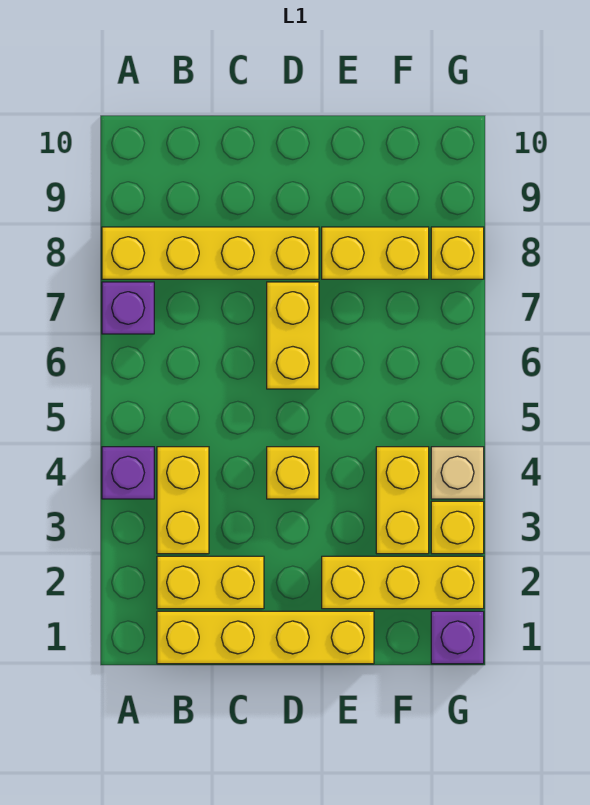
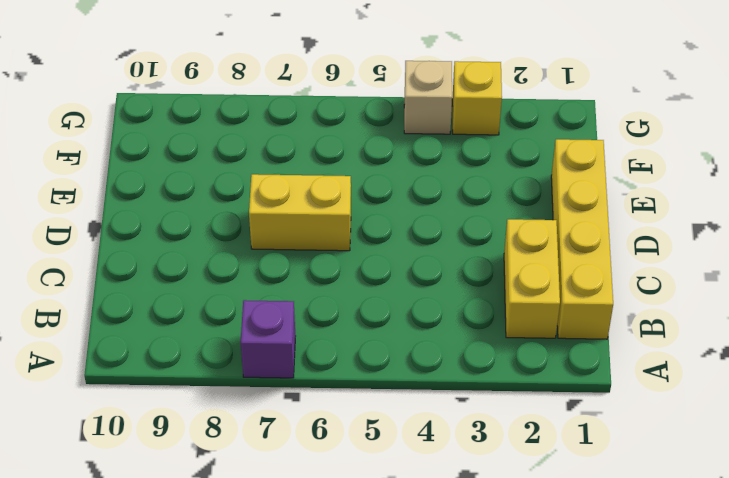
none -> purple brick A4 level 1
none -> yellow brick A8:D8 level 1
none -> yellow brick B3:B4 level 1

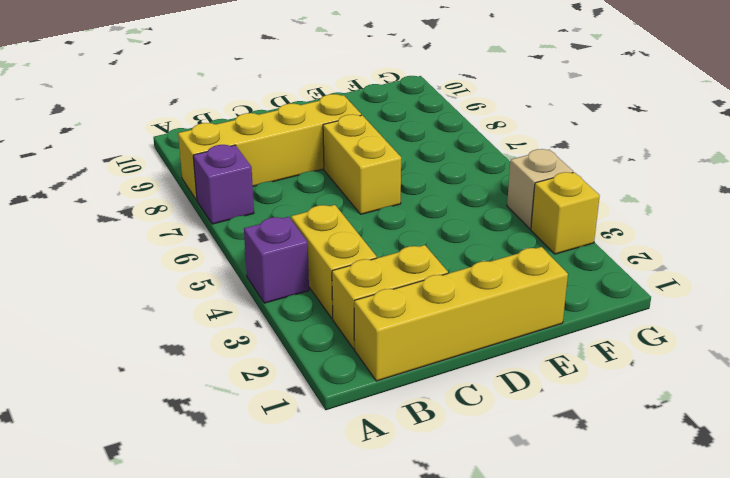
none -> yellow brick D4 level 1
none -> yellow brick E2:G2 level 1
none -> yellow brick E8:F8 level 1

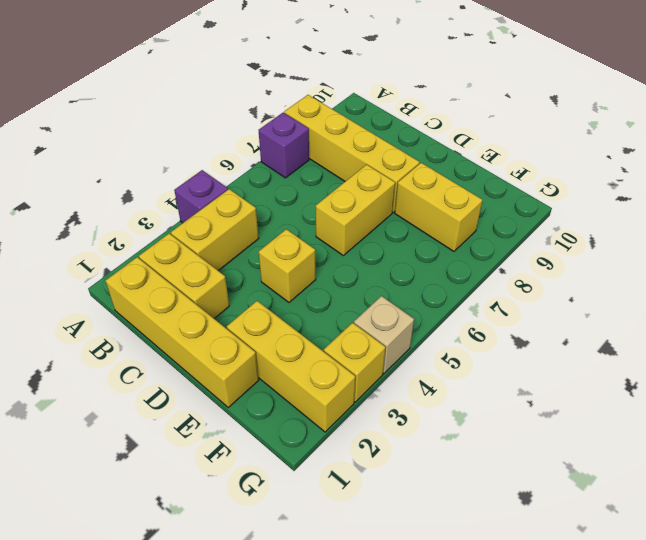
none -> yellow brick F3:F4 level 1
none -> purple brick G1 level 1
none -> yellow brick G8 level 1

